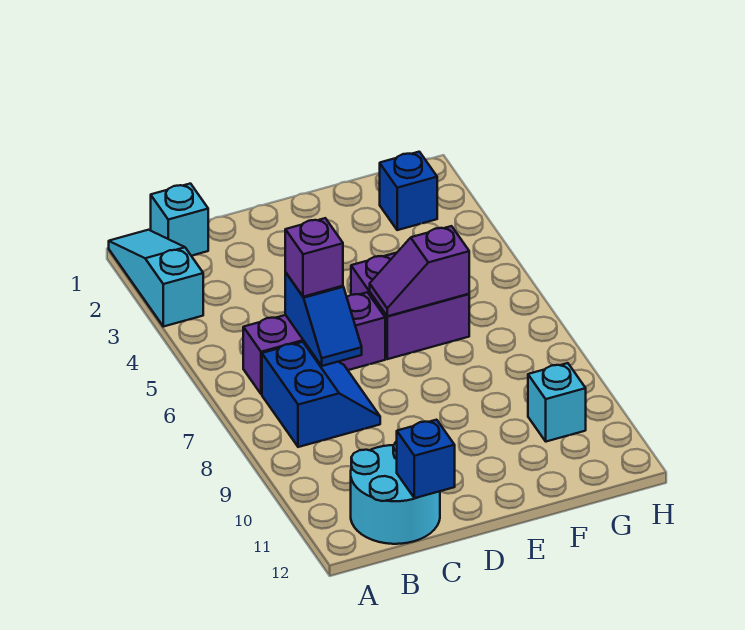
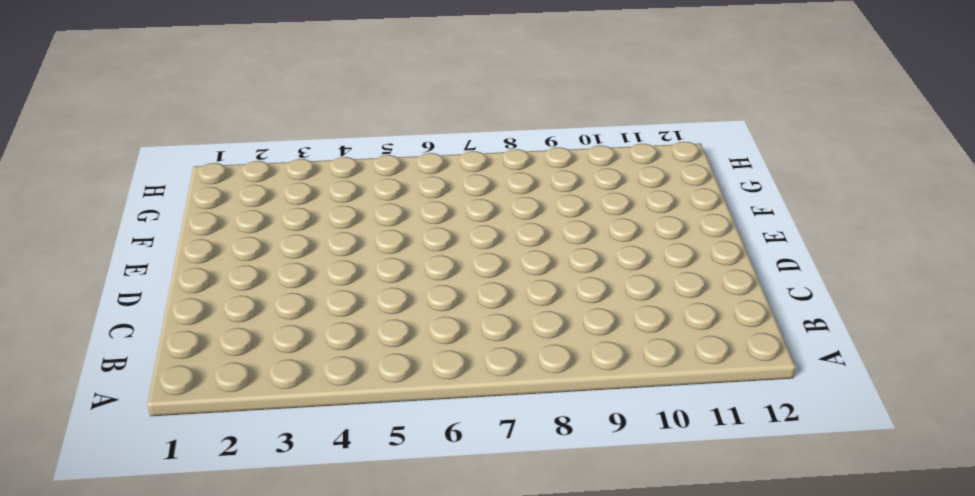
none -> cyan slope A1:A3 level 1 top 3
none -> cyan brick B1 level 1
none -> purple brick B6:D6 level 1

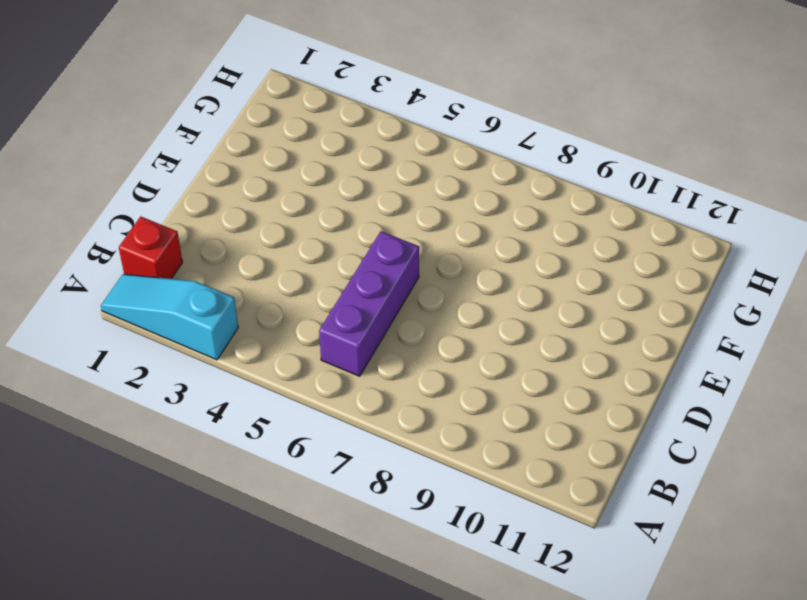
red brick B1 level 1 -> cyan brick B1 level 1
none -> blue slope B7:C8 level 1 top B
none -> cyan round brick B11:C12 level 1
none -> purple brick E5:F6 level 1

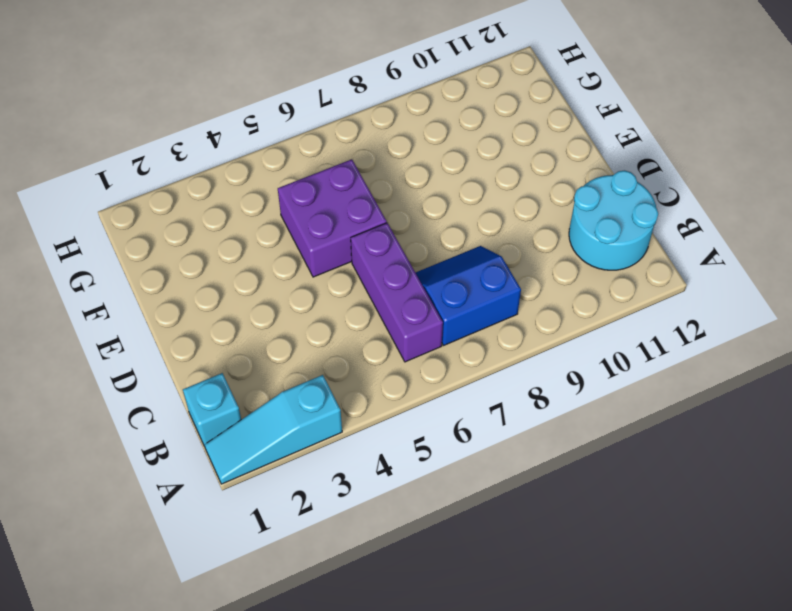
none -> blue brick G2 level 1
none -> cyan brick G10 level 1
none -> blue slope C6:C7 level 2 top 6

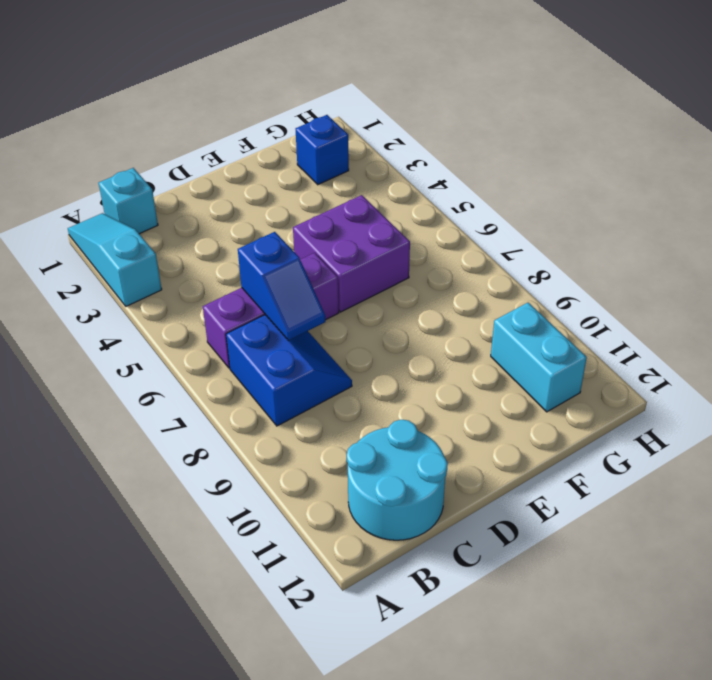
cyan brick G10:G11 level 1 -> cyan brick G10 level 1
none -> blue brick C12 level 2
none -> purple slope E6:F6 level 2 top F
none -> purple brick C6 level 3

